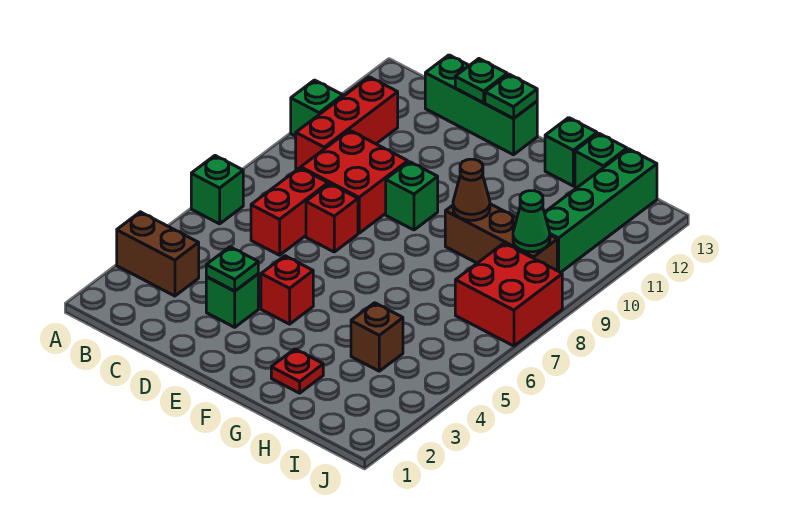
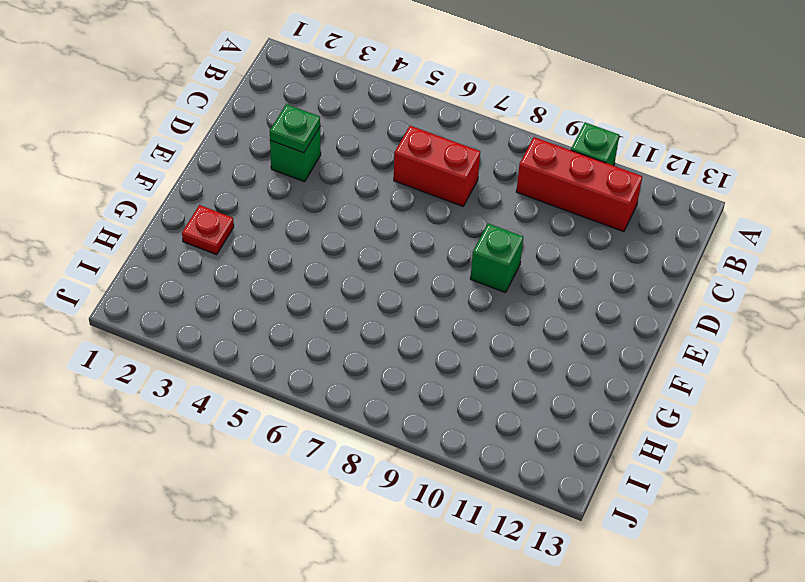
none -> brown brick A3:B3 level 1
none -> green brick A6 level 1
none -> red brick C8:D9 level 1

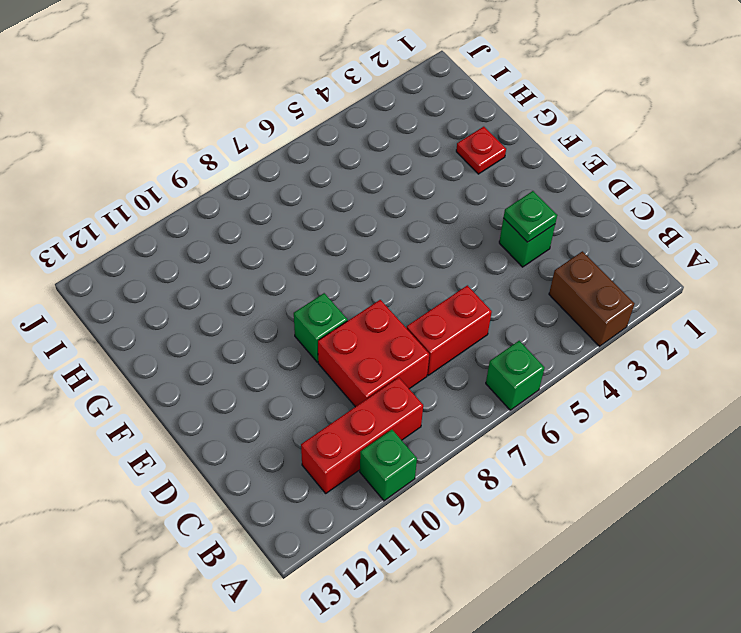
none -> green brick C13:E13 level 1
none -> red brick D7 level 1
none -> red brick E4 level 1

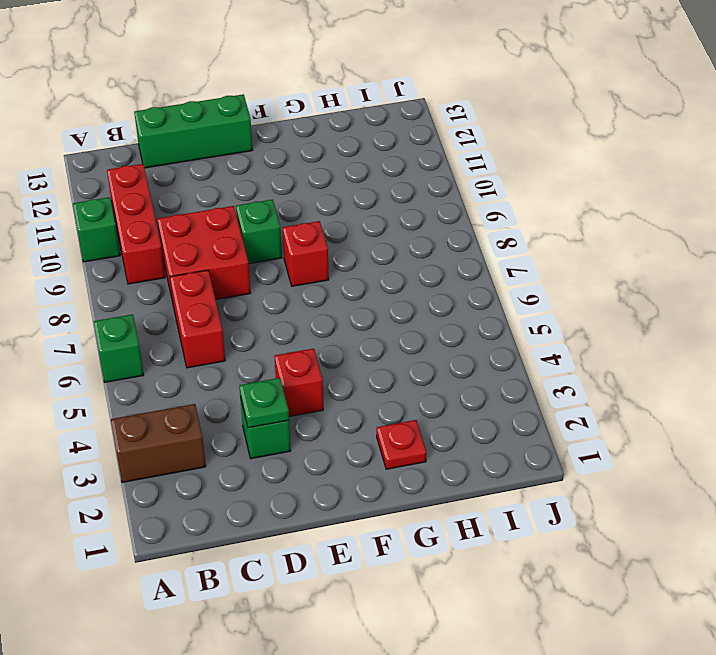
red brick F8 level 1 -> red brick D7 level 1
none -> brown brick G9:I9 level 1
none -> green brick G13 level 1
none -> brown brick H4 level 1

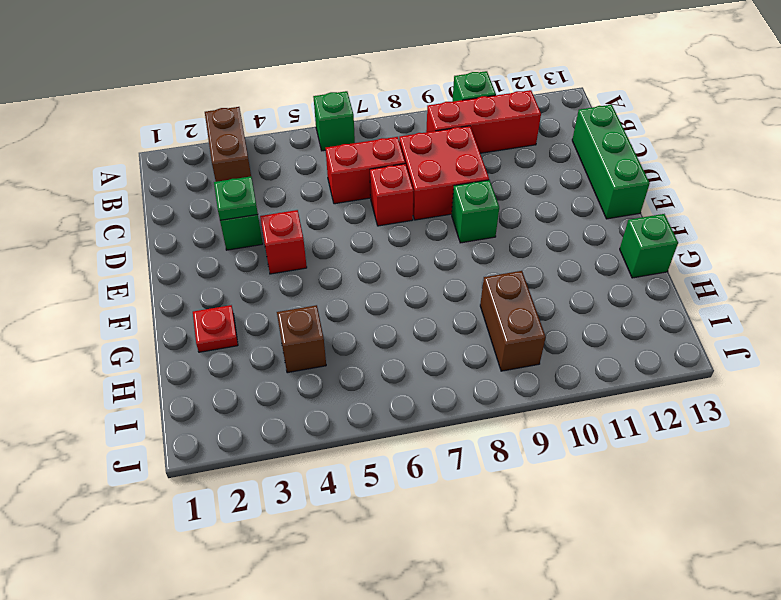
brown brick H9:I9 level 1 -> brown brick G9:I9 level 1
none -> green brick H13 level 1
none -> red brick I7:J8 level 1
none -> green brick I10:I13 level 1

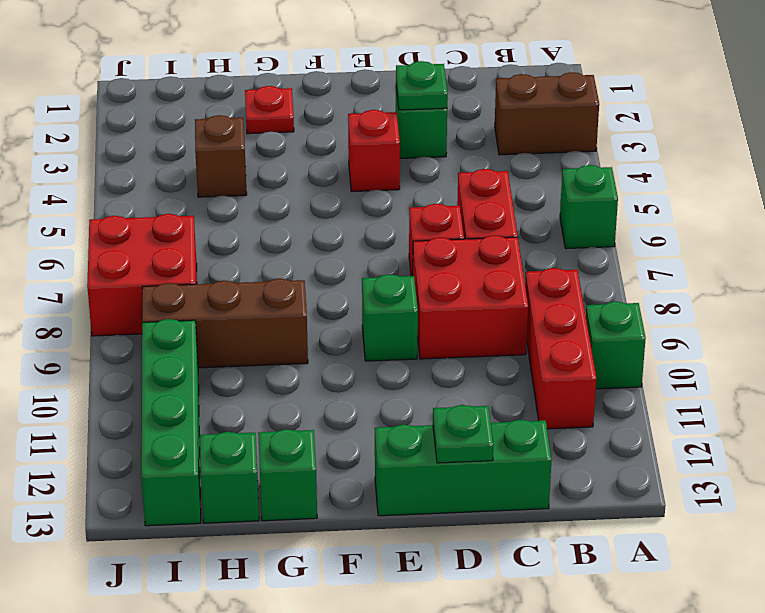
none -> green plate E13 level 2
none -> brown cone G9 level 2
none -> green cone I9 level 2

